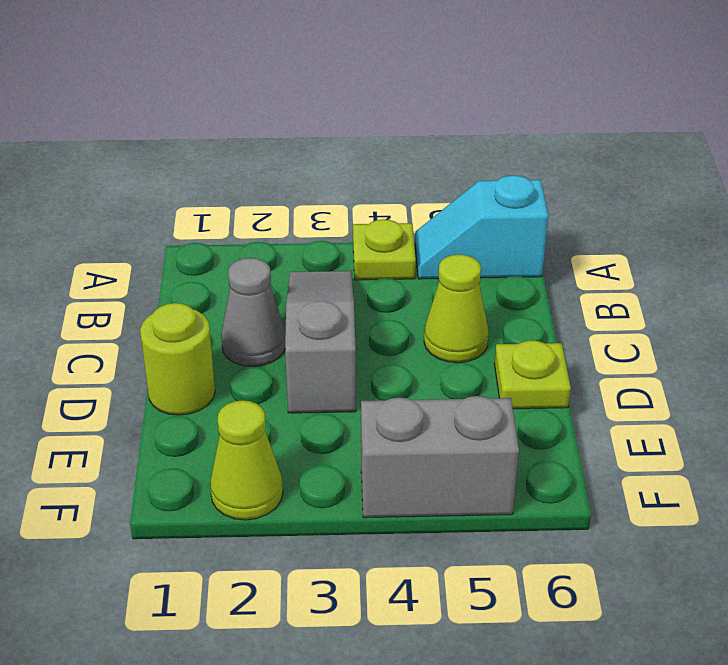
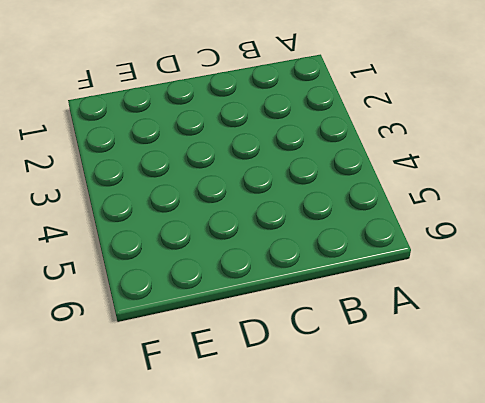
none -> lime plate A4 level 1
none -> cyan slope A5:A6 level 1 top 6

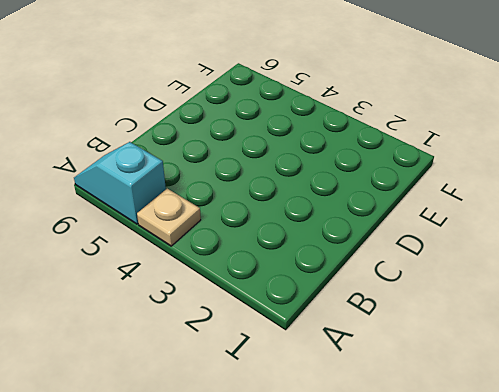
tan plate A4 level 1 -> lime plate A4 level 1
cyan slope A5:A6 level 1 top 5 -> cyan slope A5:A6 level 1 top 6
none -> grey slope B3:D3 level 1 top D
none -> grey cone C2 level 1

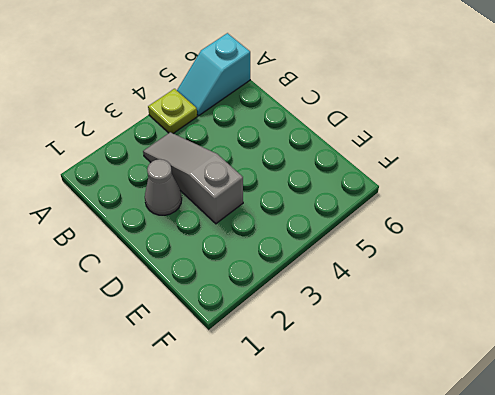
none -> lime cone C5 level 1
none -> lime round brick D1 level 1

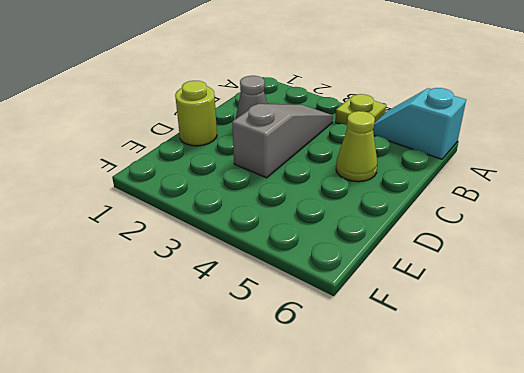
none -> lime plate D6 level 1
none -> lime cone F2 level 1

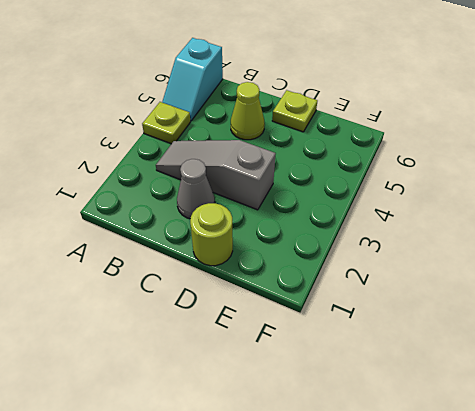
none -> lime cone F2 level 1
none -> grey brick F4:F5 level 1

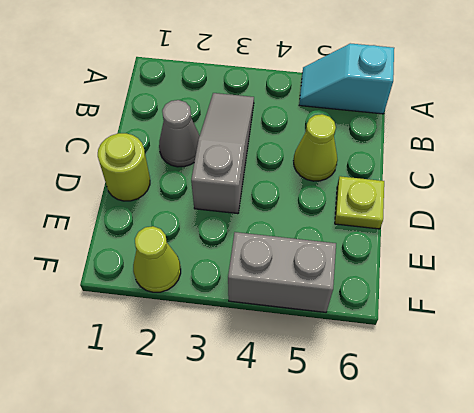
none -> lime plate A4 level 1

